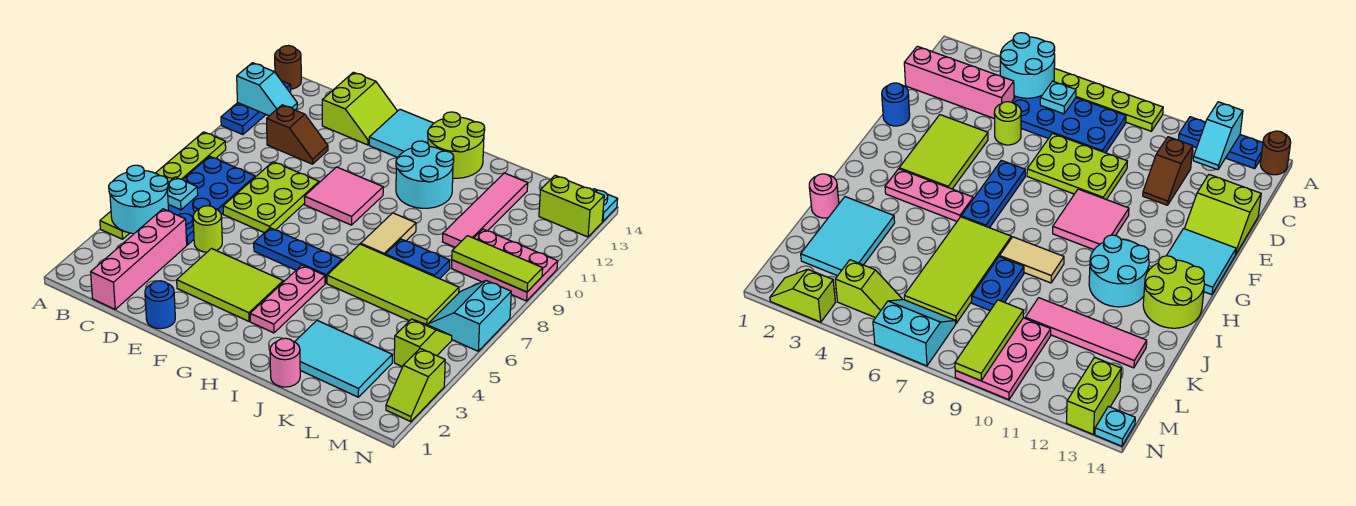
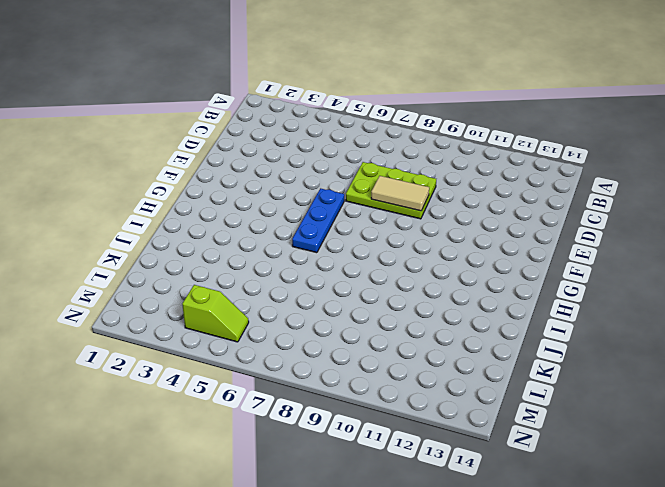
tan tile E8:E9 level 2 -> tan tile I8:I9 level 1
none -> lime plate A4:A9 level 1
none -> blue plate A11:A13 level 1
none -> brown round brick A14 level 1
none -> blue plate B5:C8 level 1

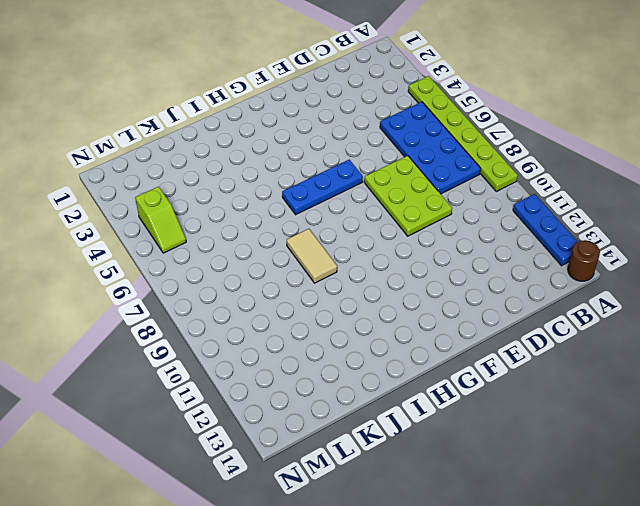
none -> pink brick C1:C4 level 1
none -> brown slope C11:D11 level 1 top C
none -> lime round brick D5 level 1
none -> lime slope D13:E14 level 1 top D

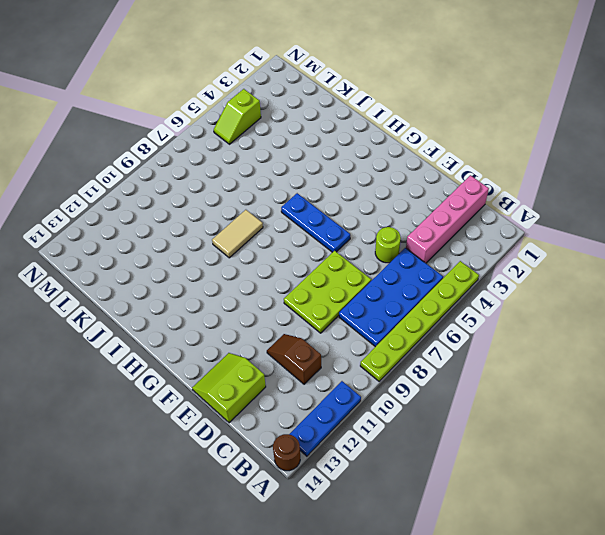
none -> blue round brick E1 level 1
none -> lime tile E3:G4 level 1
none -> pink tile F9:G10 level 1
none -> cyan tile F13:G14 level 1

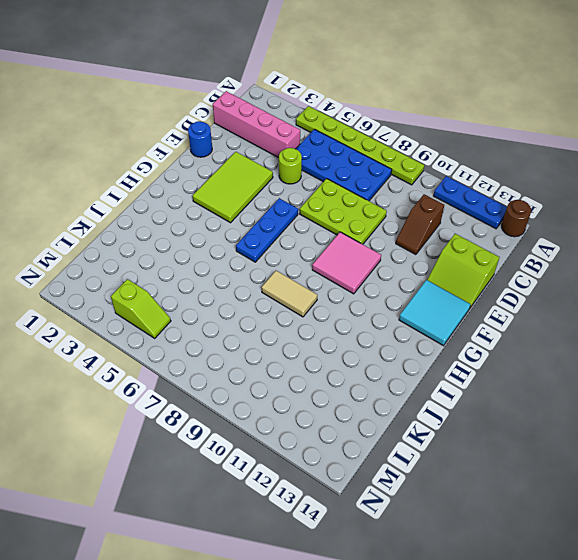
none -> pink plate H3:H5 level 1
none -> cyan round brick H11:I12 level 1
none -> lime round brick H13:I14 level 1
none -> lime tile I6:L7 level 1

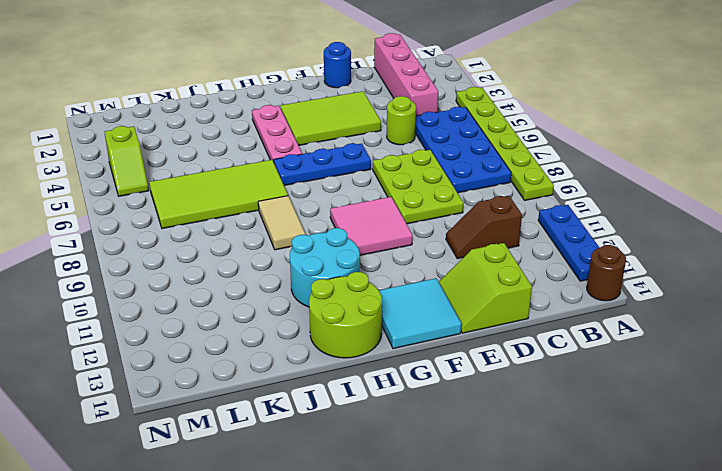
none -> pink round brick J1 level 1
none -> cyan tile J2:L3 level 1
none -> blue plate J8:K8 level 1
none -> pink tile K10:K13 level 1

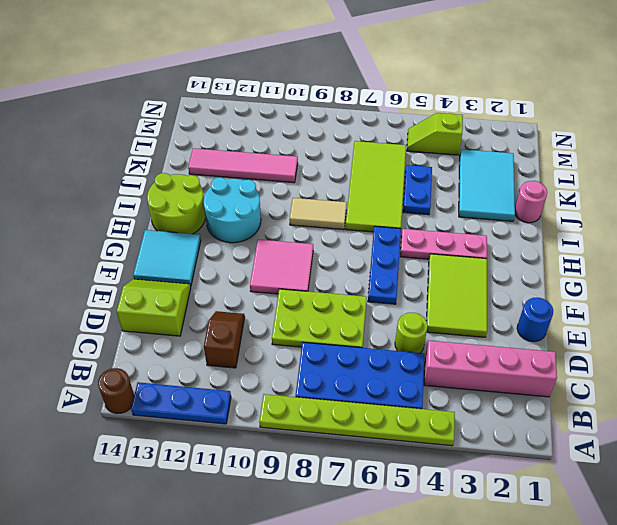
blue plate J5:K5 level 1 -> blue plate J8:K8 level 1
none -> pink plate L9:N10 level 1
none -> cyan slope M6:N7 level 1 top N
none -> lime brick M13:N13 level 1
none -> lime slope N2:N3 level 1 top 3

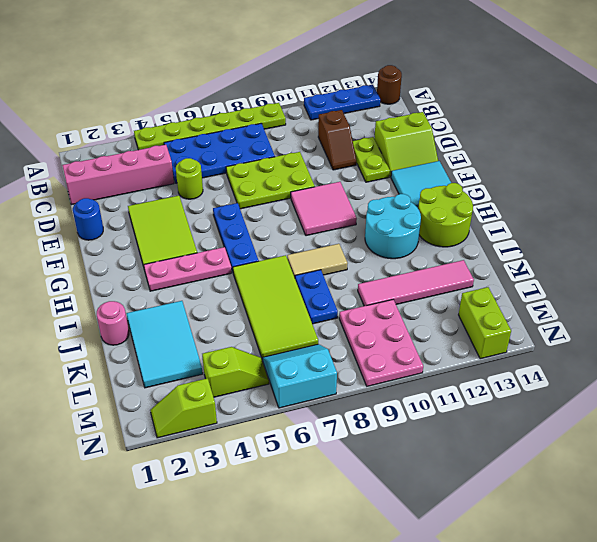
lime plate D12:E12 level 1 -> none
none -> cyan plate N14 level 1
none -> cyan round brick A4:B5 level 2
none -> cyan slope A12:B12 level 2 top A
none -> cyan plate B6 level 2

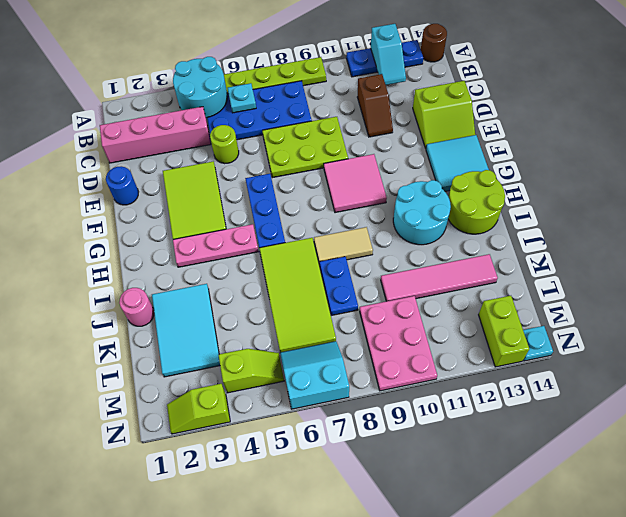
none -> lime tile L9:N9 level 2

